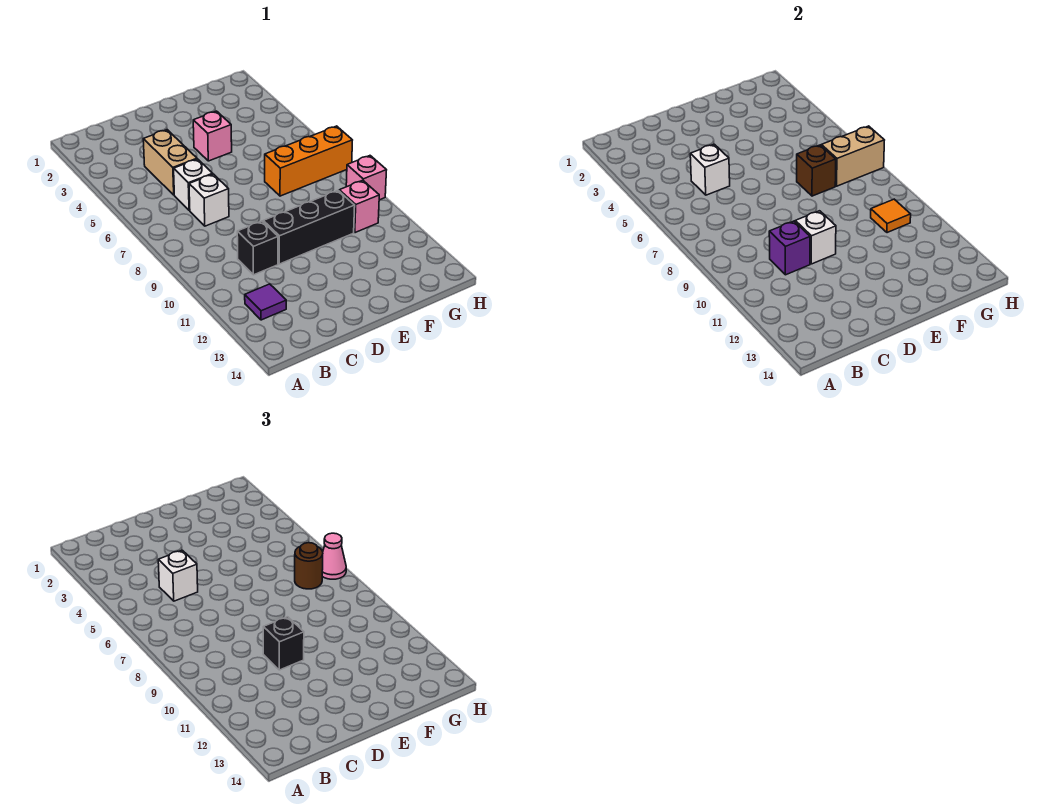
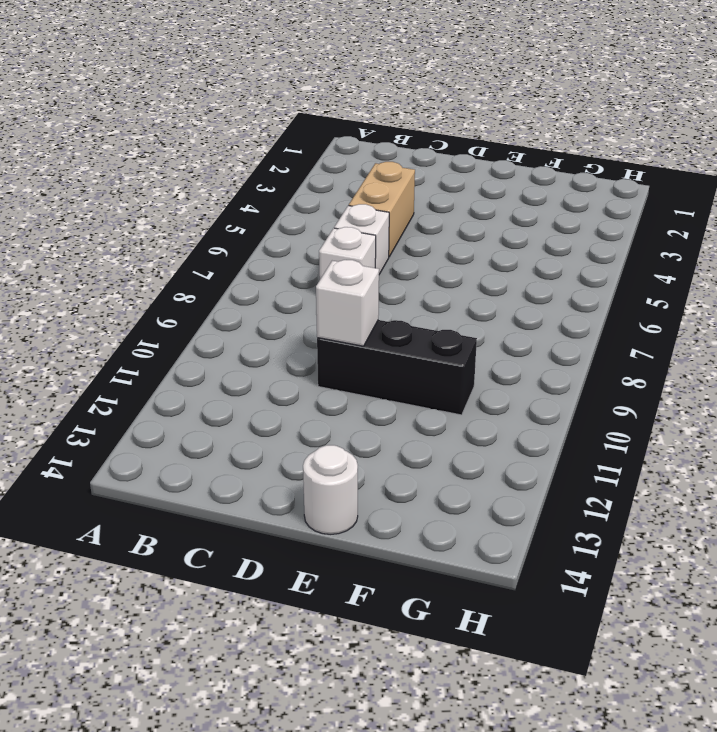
white round brick E14 level 1 -> none
none -> purple tile B12 level 1
none -> black brick C10 level 1
none -> pink brick E4 level 1

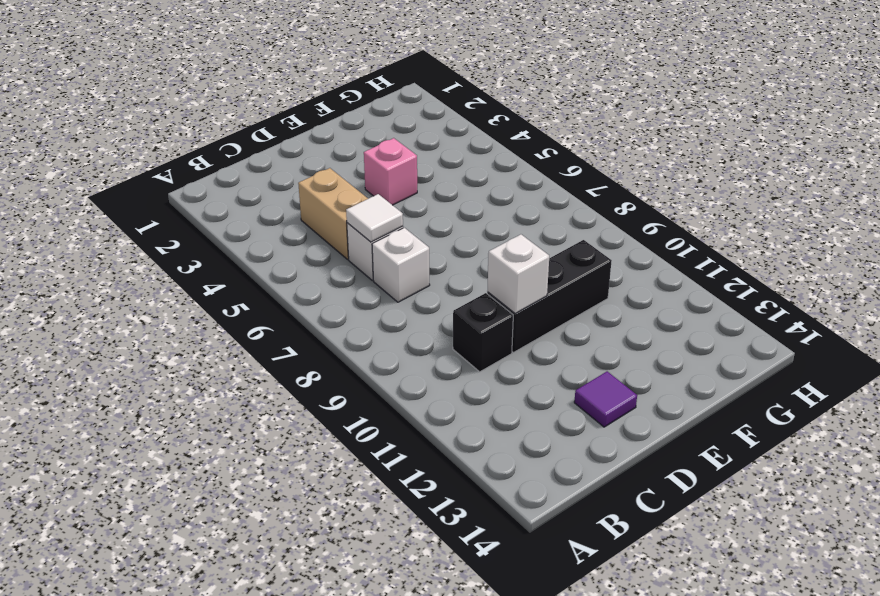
white tile C6 level 2 -> none
purple tile D13 level 1 -> purple tile B12 level 1
none -> orange brick F7:H7 level 1
none -> pink brick G10 level 1
none -> pink brick H9 level 1

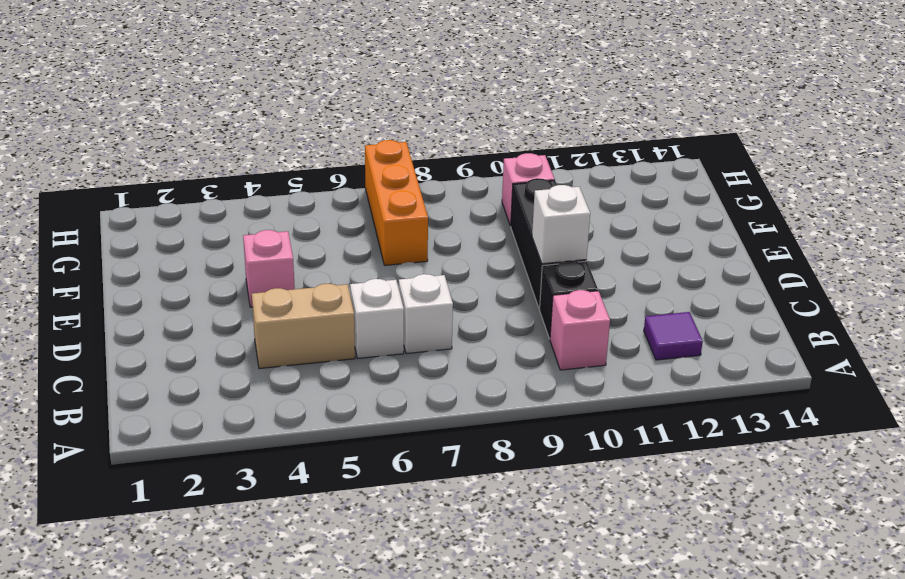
pink brick B10 level 1 -> pink brick H9 level 1
none -> white brick C5 level 2
none -> purple brick C10 level 2
none -> brown brick F7 level 2

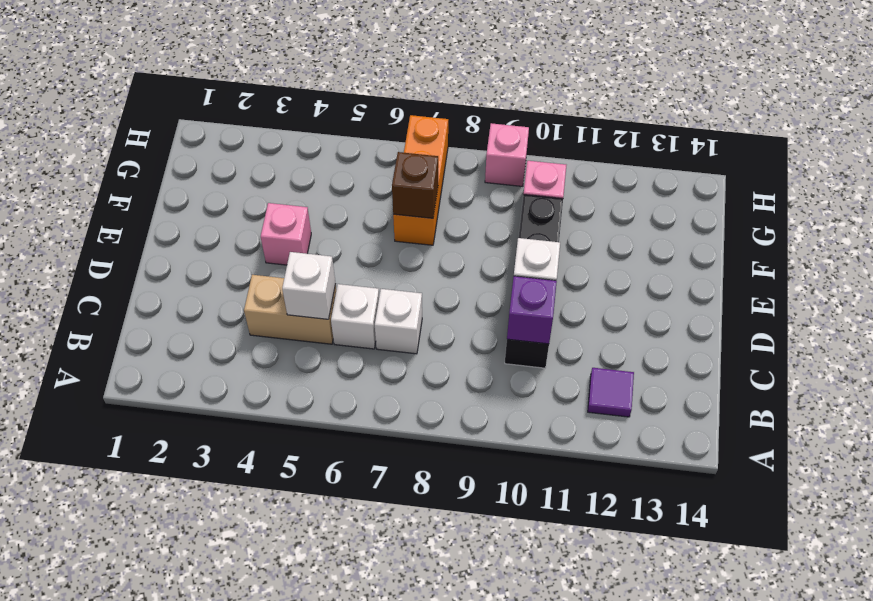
none -> tan brick G7:H7 level 2
none -> orange tile G10 level 2
none -> white brick C5 level 3

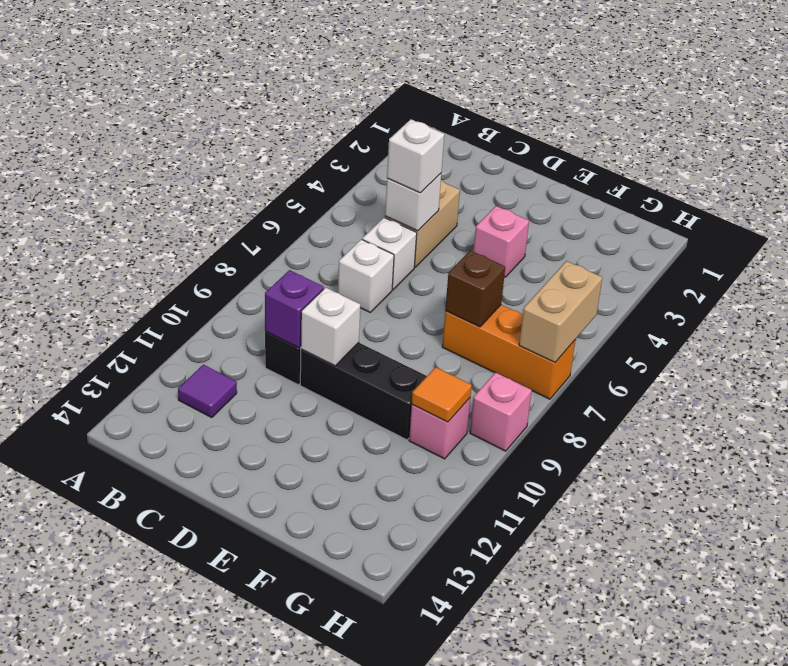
tan brick H6:H7 level 2 -> tan brick G7:H7 level 2
none -> black brick D10 level 3
none -> brown round brick G7 level 3
none -> pink cone H7 level 3

